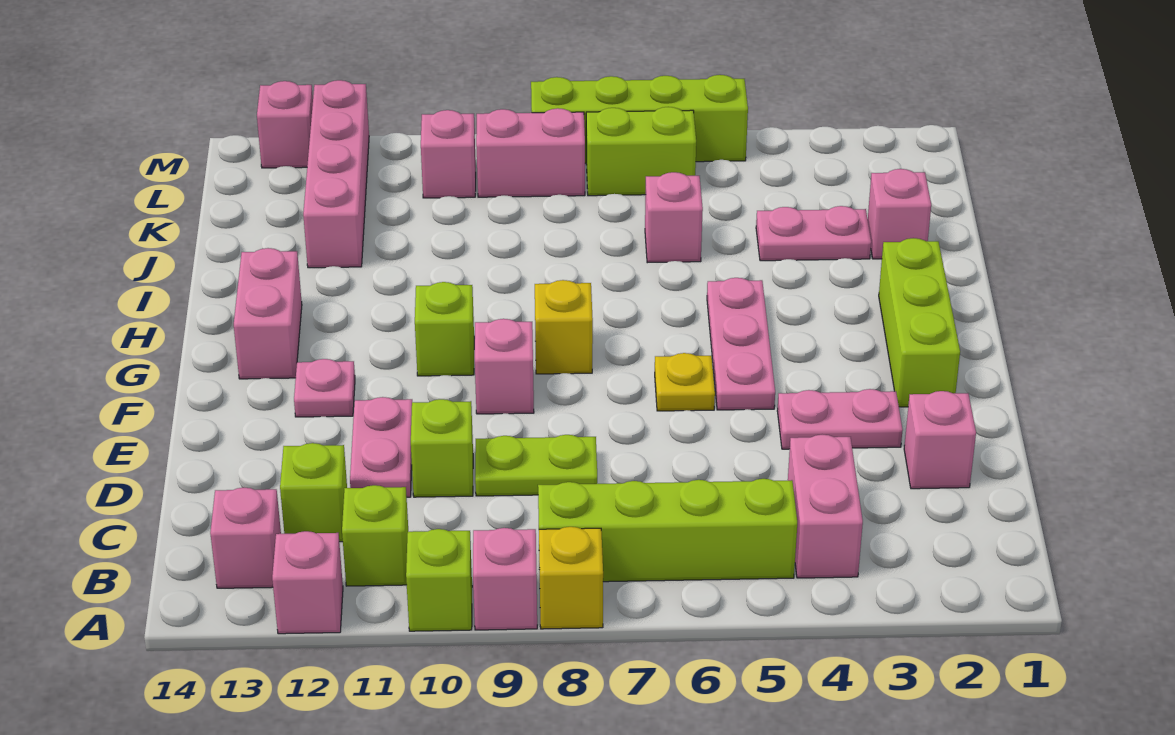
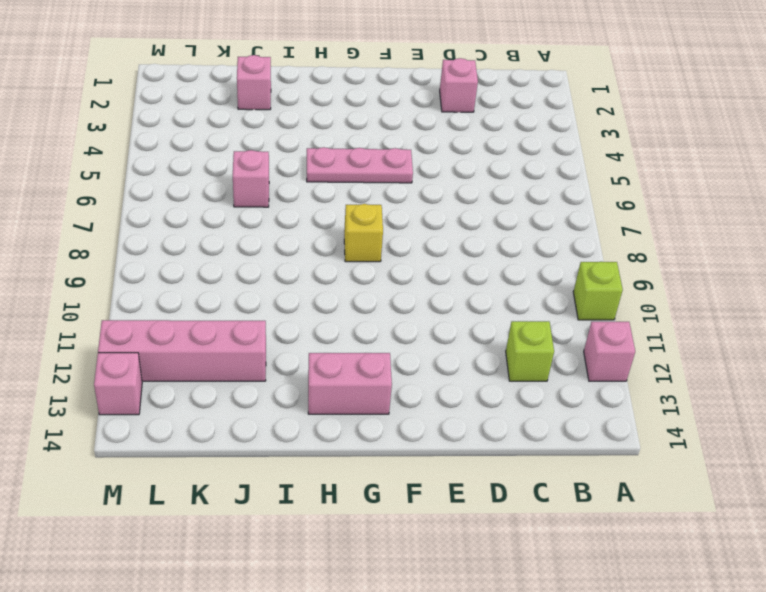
none -> yellow brick A8 level 1
none -> pink brick A9 level 1
none -> pink brick B4:C4 level 1
none -> lime brick B5:B8 level 1

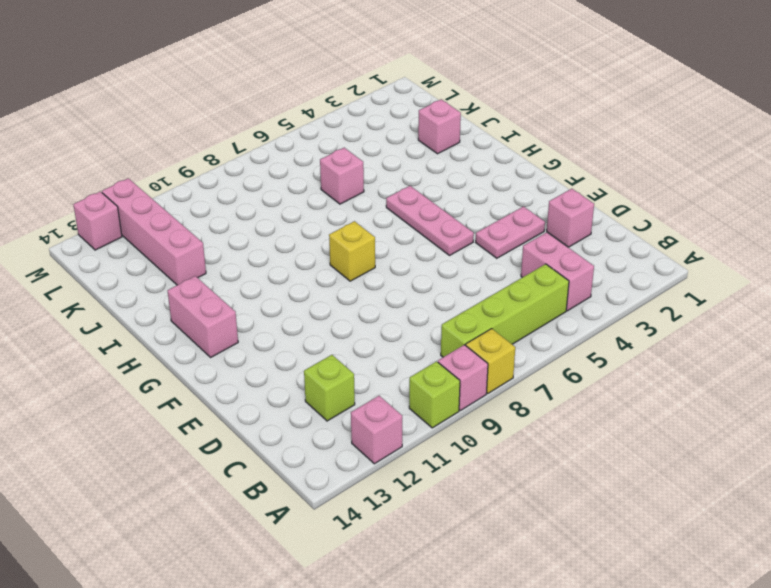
none -> lime brick B11 level 1
none -> pink brick B13 level 1
none -> lime plate D8:D9 level 1
none -> lime brick D10 level 1

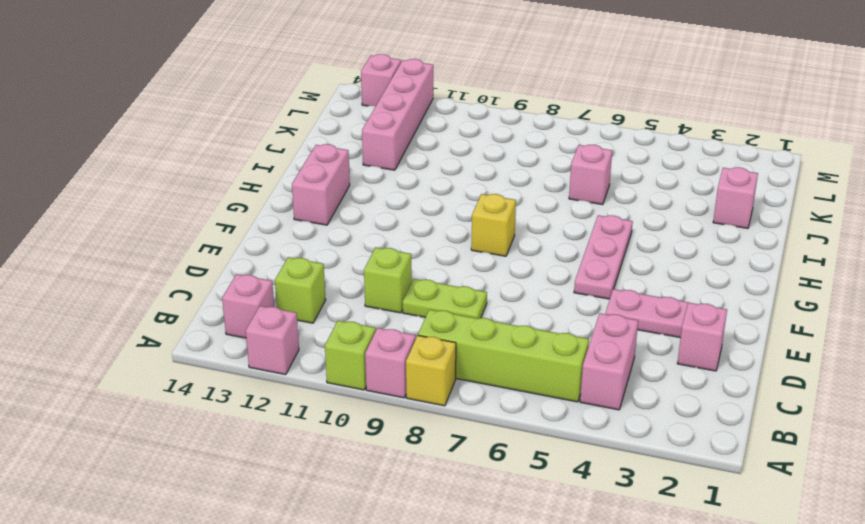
none -> lime brick B11 level 1
none -> pink plate D11:E11 level 1
none -> lime brick F2:H2 level 1
none -> yellow plate F6 level 1

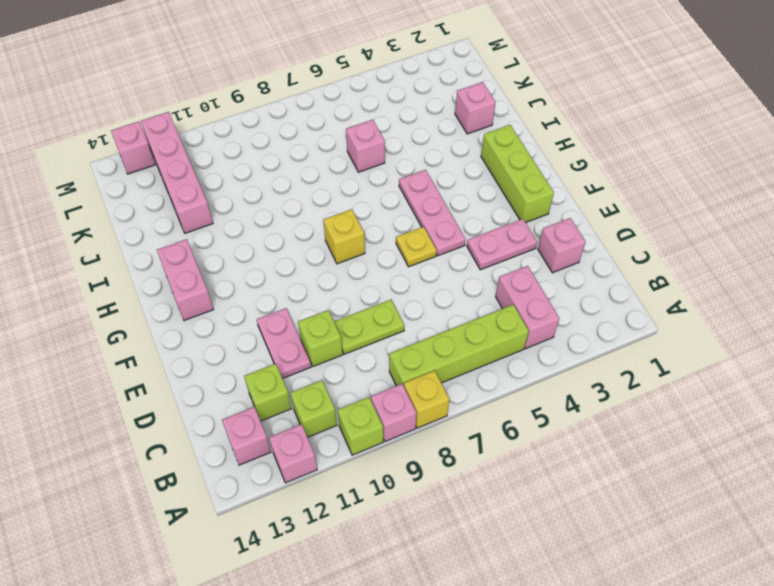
none -> pink brick F9 level 1
none -> pink plate F12 level 1
none -> lime brick G10 level 1
none -> pink plate J3:J4 level 1

